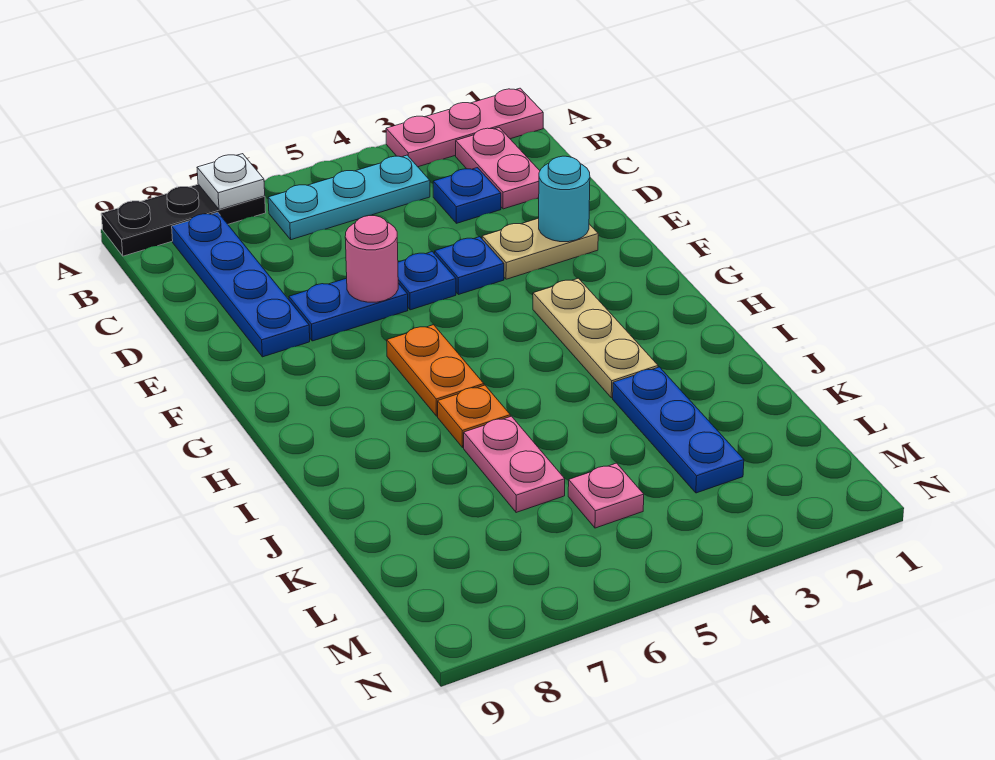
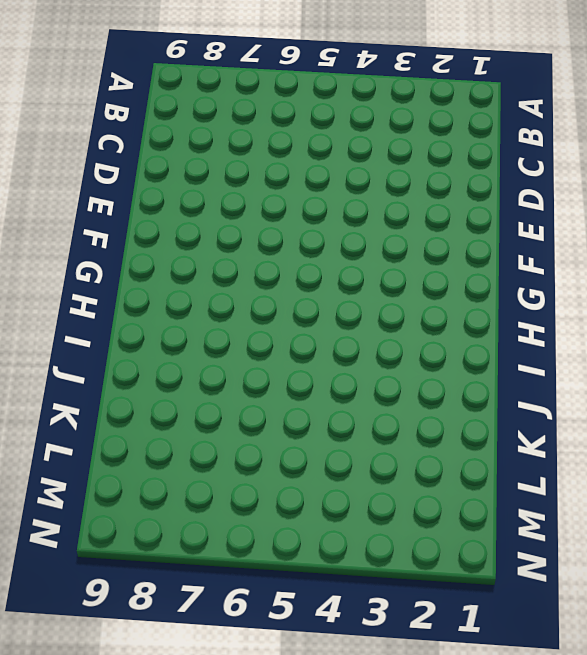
none -> pink plate A1:A3 level 1
none -> black plate A7:A9 level 1
none -> pink plate B2:C2 level 1

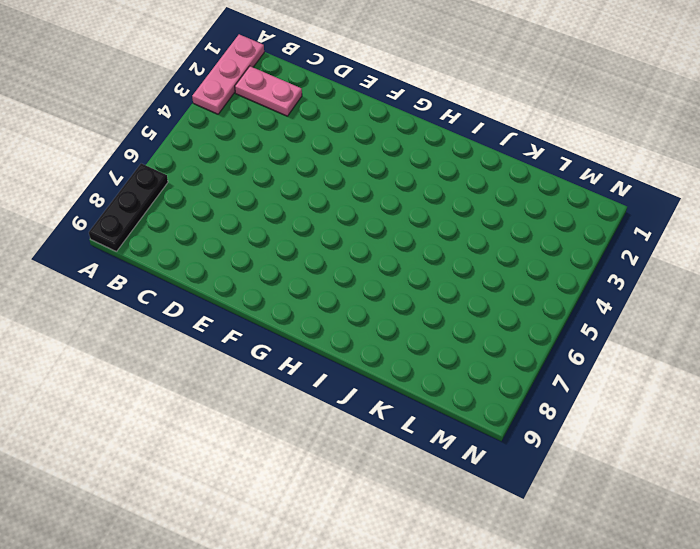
none -> cyan plate B4:B6 level 1
none -> blue plate B8:E8 level 1
none -> blue plate C3 level 1

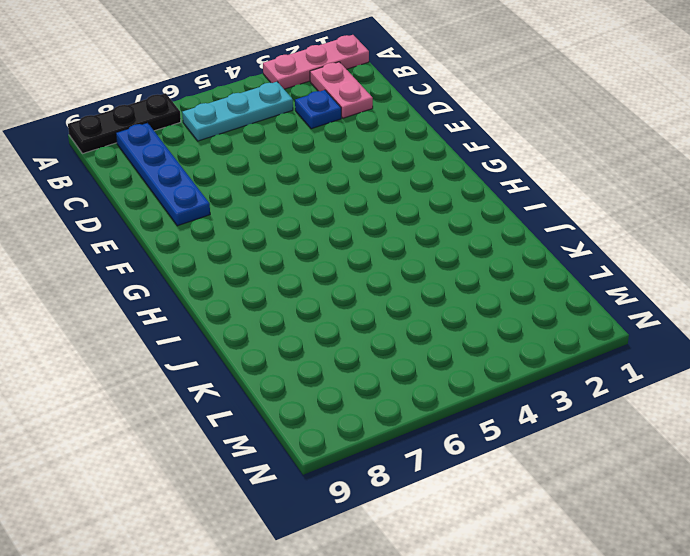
none -> tan plate E2:E3 level 1
none -> blue plate E4 level 1
none -> blue plate E5 level 1

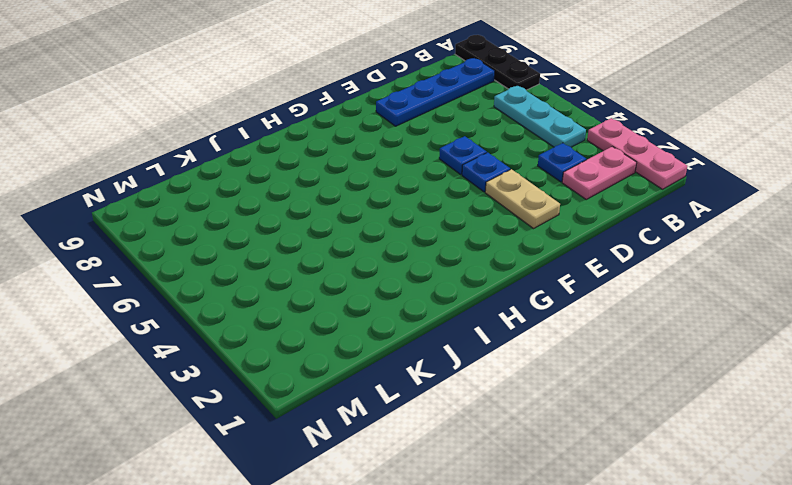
none -> blue plate E6:E7 level 1
none -> tan plate G3:I3 level 1
none -> orange plate G6:H6 level 1

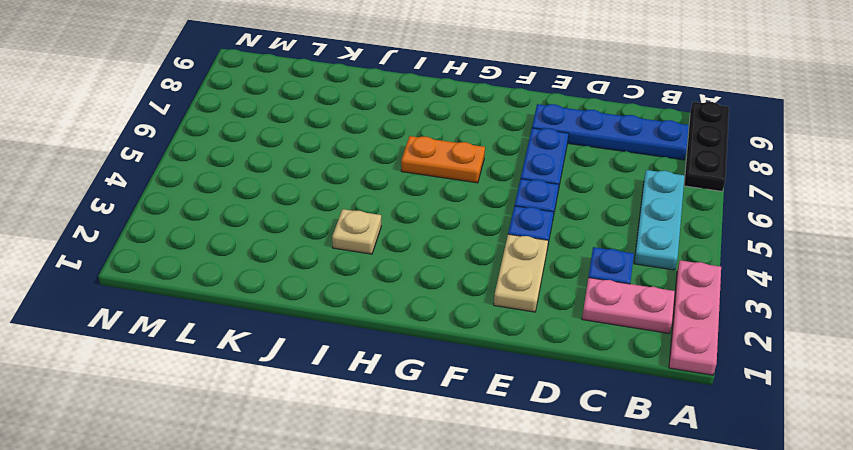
tan plate I3 level 1 -> tan plate G3:I3 level 1
none -> orange plate I6 level 1
none -> blue plate J3:L3 level 1
none -> pink plate J6:K6 level 1

